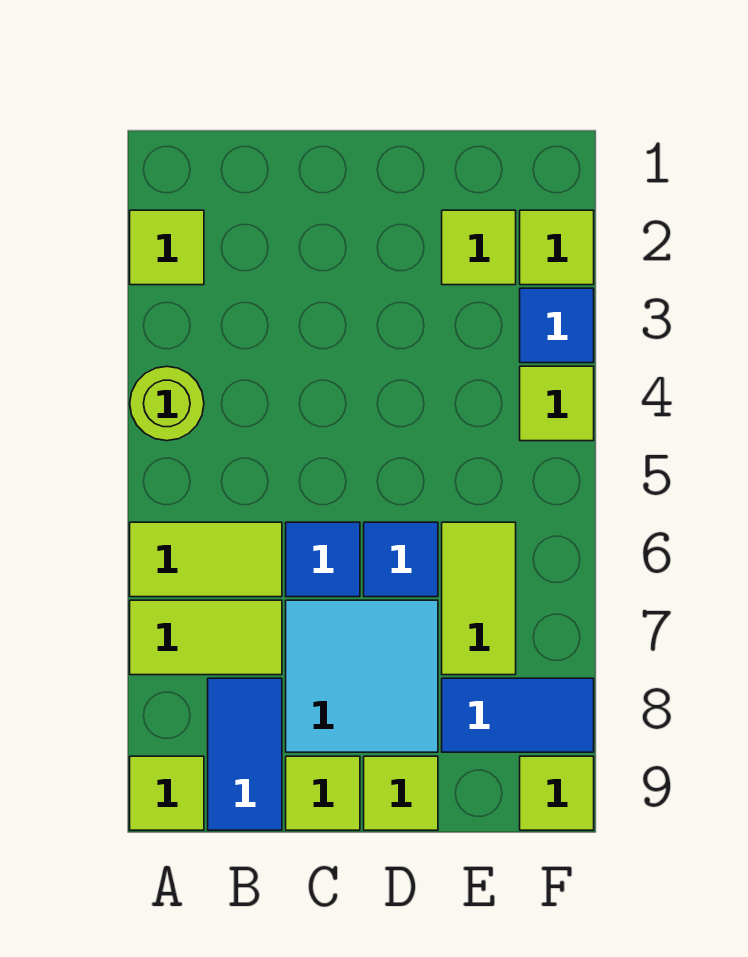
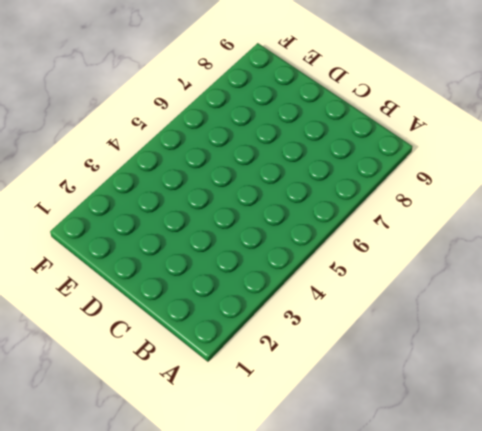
none -> lime tile A2 level 1
none -> lime round brick A4 level 1
none -> lime tile A6:B6 level 1

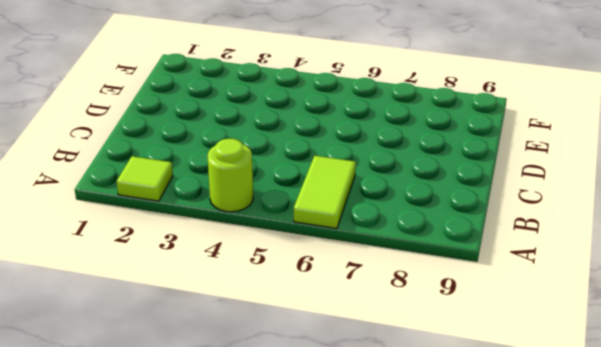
none -> lime tile A7:B7 level 1
none -> lime tile A9 level 1
none -> blue tile B8:B9 level 1

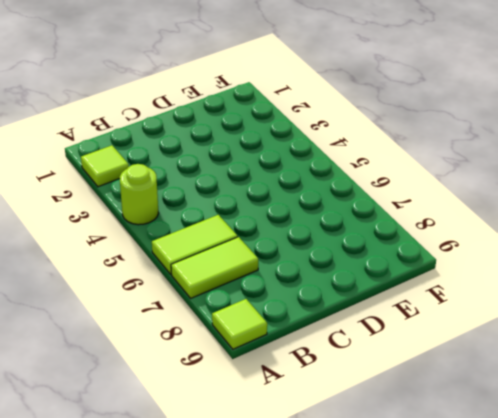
none -> blue tile B8:B9 level 1
none -> blue tile C6 level 1
none -> cyan tile C7:D8 level 1

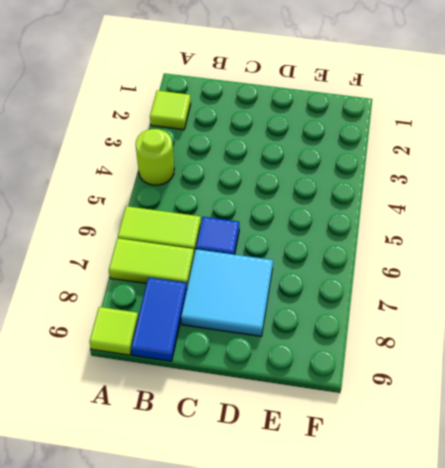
none -> lime tile C9 level 1
none -> blue tile D6 level 1
none -> lime tile D9 level 1

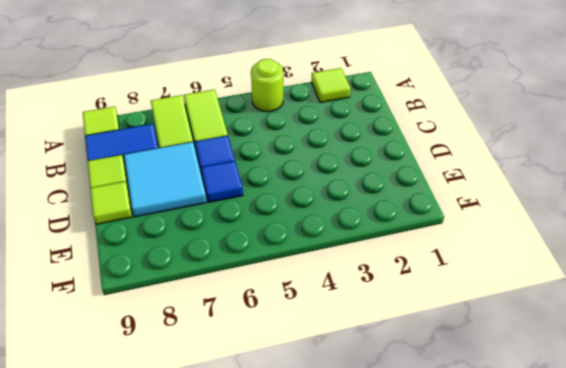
none -> lime tile E2 level 1
none -> lime tile E6:E7 level 1
none -> blue tile E8:F8 level 1

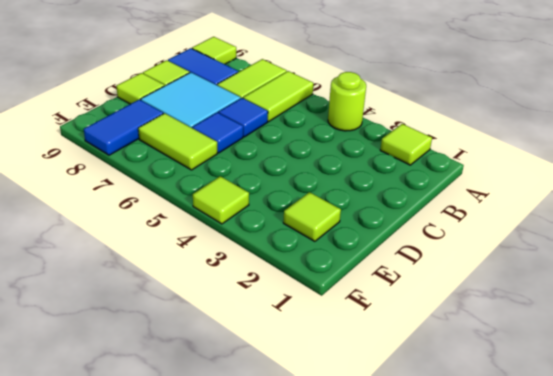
none -> lime tile F2 level 1
none -> blue tile F3 level 1
none -> lime tile F9 level 1

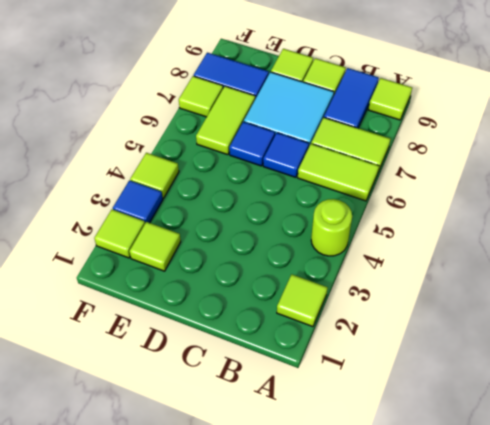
lime tile F7 level 1 -> lime tile F9 level 1

